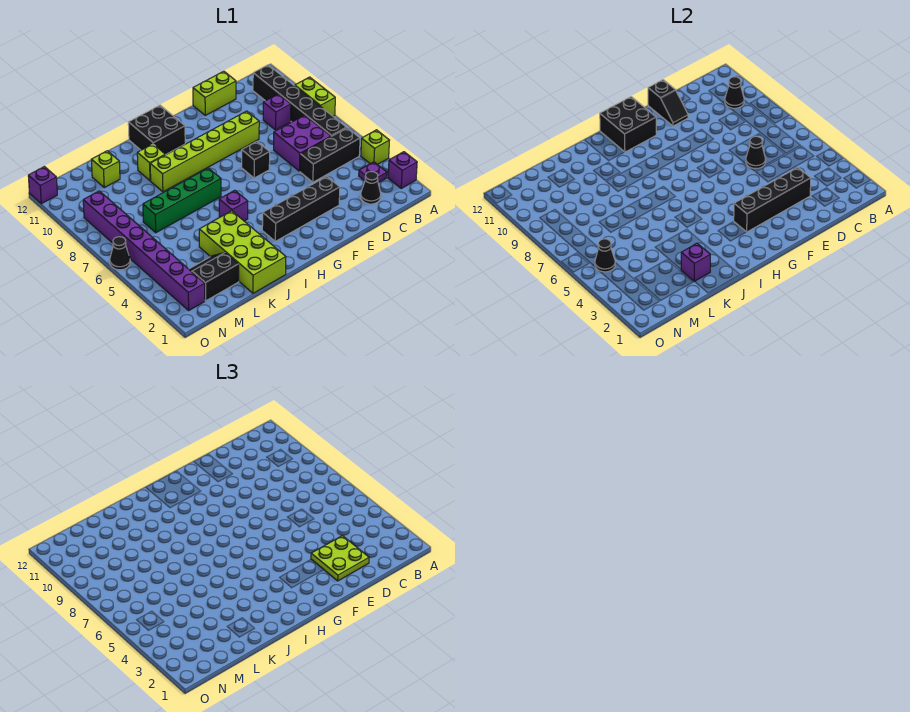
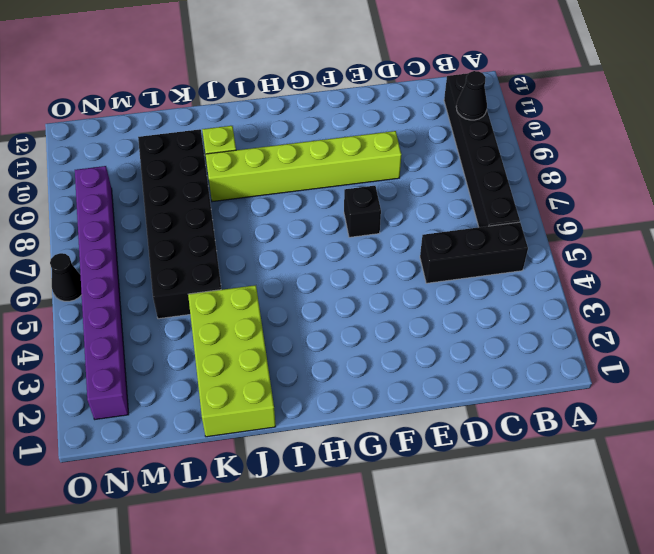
black brick K5:L10 level 1 -> green brick I7:L7 level 1
none -> purple brick A2 level 1
none -> lime brick A4 level 1
none -> lime brick A8:A9 level 1
none -> purple plate B3 level 1

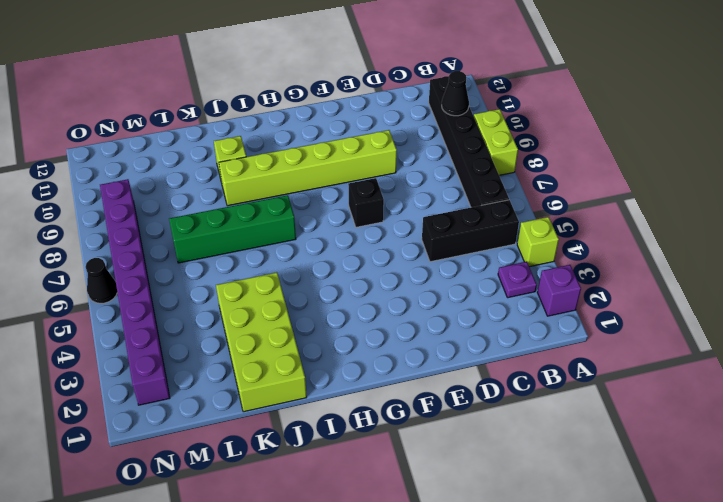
none -> black cone C2 level 1
none -> purple brick C6:D7 level 1
none -> purple brick C9 level 1
none -> lime brick D12:E12 level 1

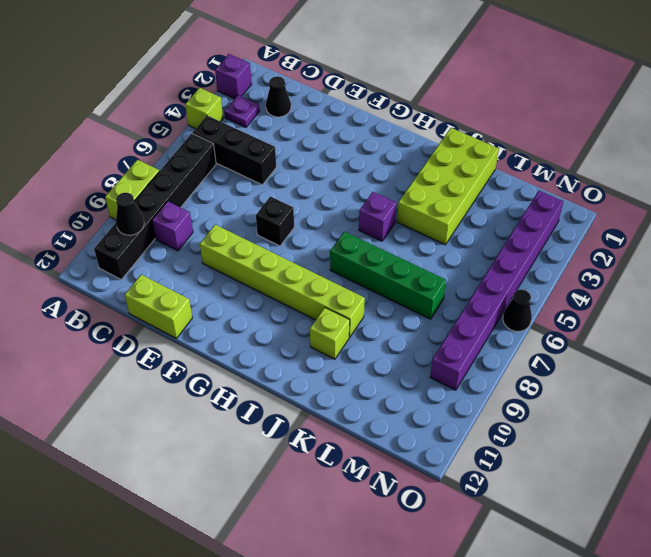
none -> purple brick C6:D7 level 1
none -> black brick E3:H3 level 1
none -> black brick H11:I12 level 1
none -> black slope L2:M3 level 1 top 2

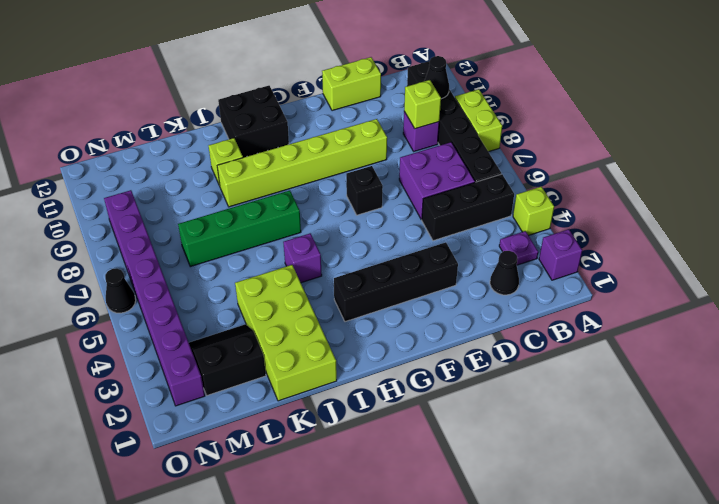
lime brick C9 level 2 -> lime brick L11 level 1
none -> purple brick O12 level 1
none -> black brick D3:G3 level 2
none -> black cone D6 level 2
none -> black slope E11:E12 level 2 top 12

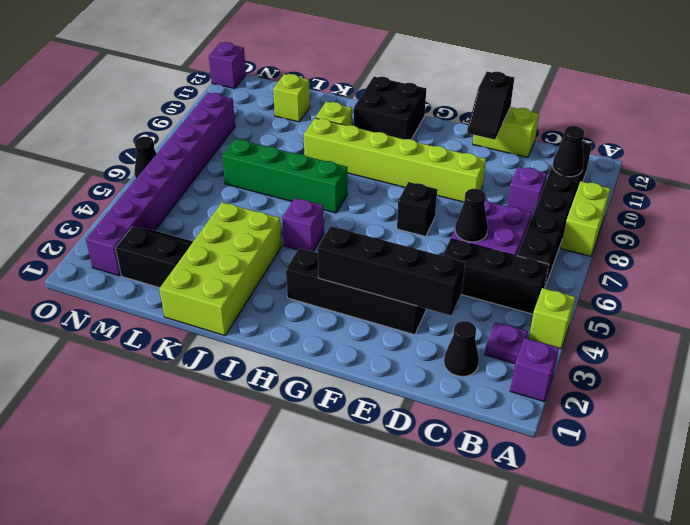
none -> black brick G11:H12 level 2
none -> purple brick K2 level 2
none -> black cone N5 level 2
none -> lime plate D2:E3 level 3

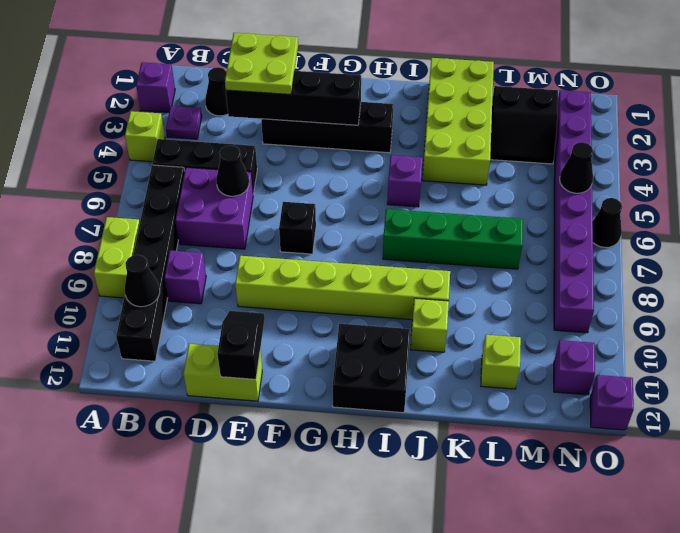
purple brick N11 level 1 -> purple brick K2 level 2
none -> black brick G11:H12 level 2

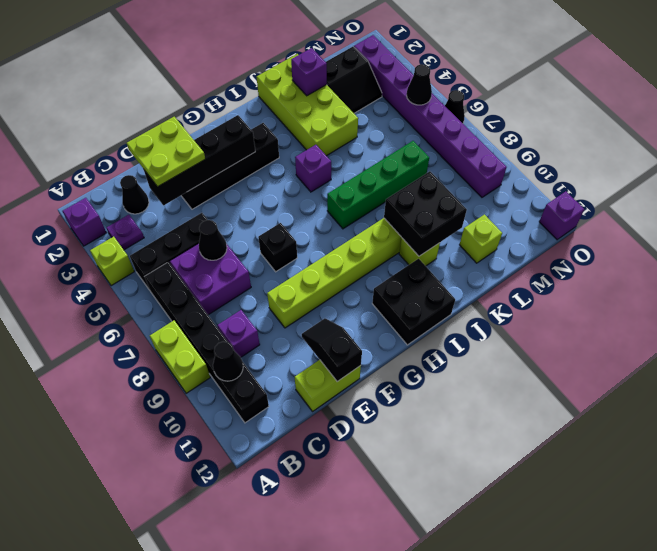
black brick J9:K10 level 2 -> black brick G11:H12 level 2

